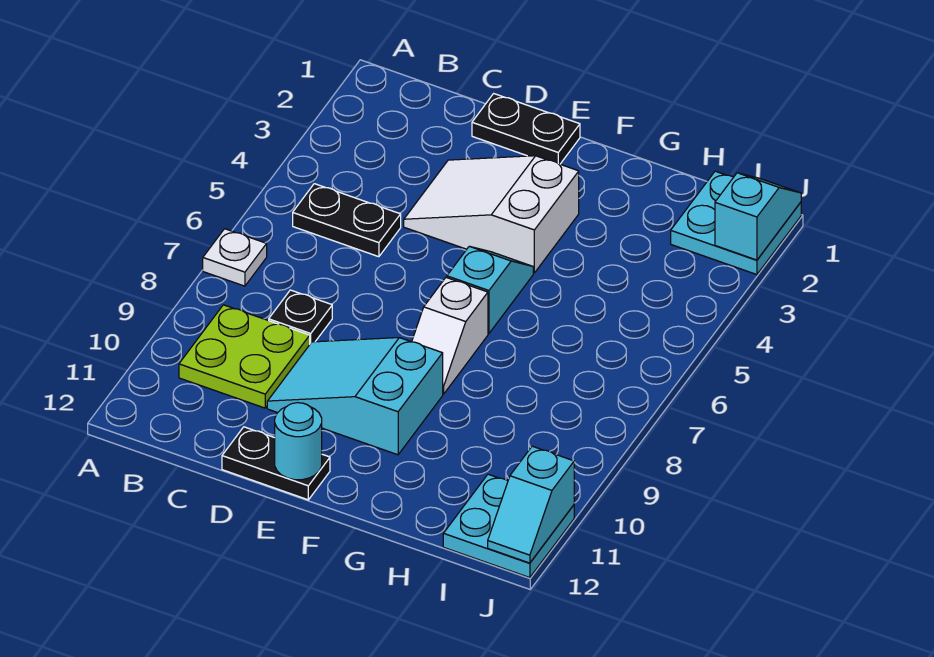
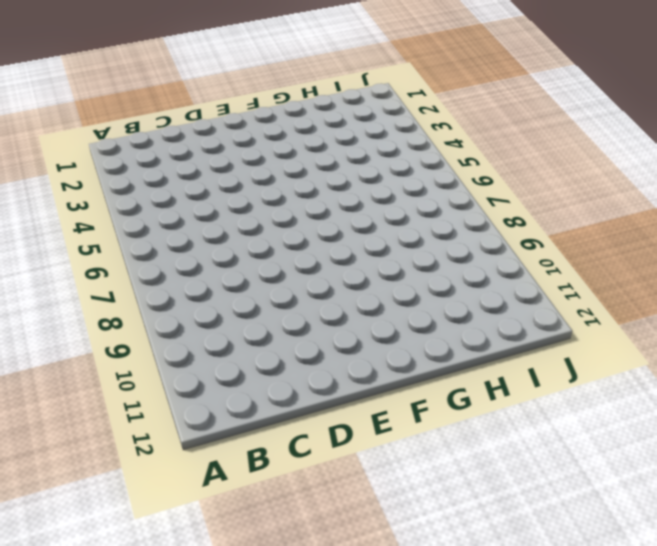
none -> white plate A7 level 1
none -> black plate B5:C5 level 1
none -> lime plate B9:C10 level 1

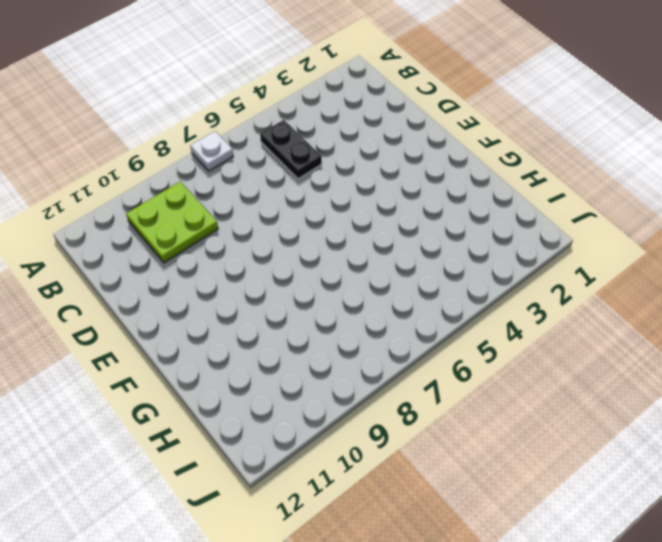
none -> black plate C8 level 1
none -> black plate D1:E1 level 1
none -> white slope D3:F4 level 1 top F

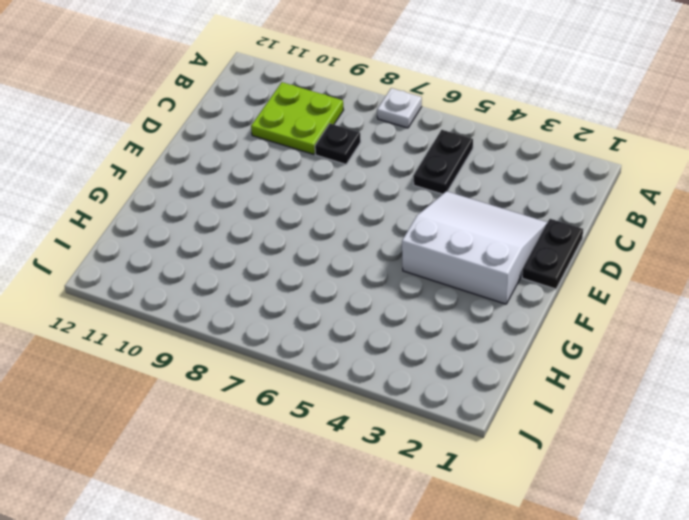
white slope D2:F4 level 1 top F -> white slope D3:F4 level 1 top F
none -> cyan slope D9:F10 level 1 top F
none -> black plate D12:E12 level 1
none -> cyan slope F5:F6 level 1 top 6

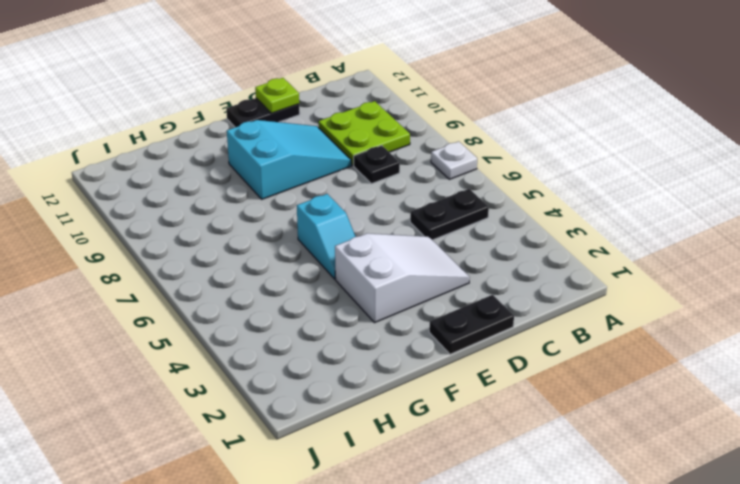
lime plate D12 level 2 -> none
none -> white slope F7:F8 level 1 top 7
none -> cyan plate I1:J2 level 1
none -> cyan plate I11:J12 level 1

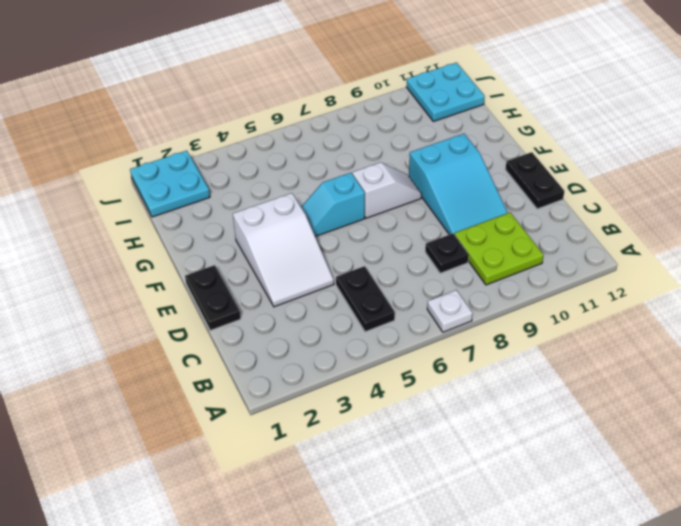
none -> cyan round brick E12 level 2
none -> cyan slope J1:J2 level 2 top 2
none -> cyan slope J11:J12 level 2 top 11

